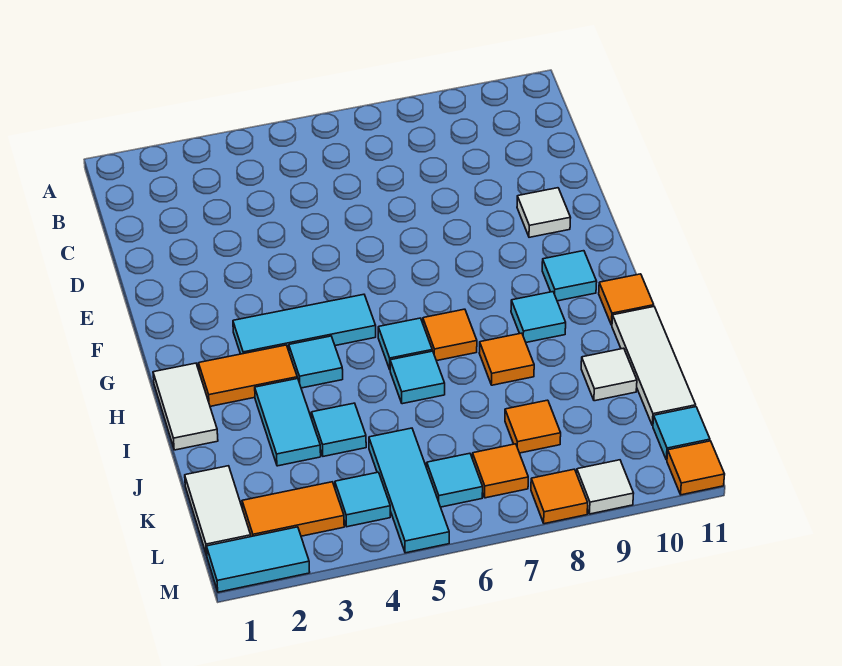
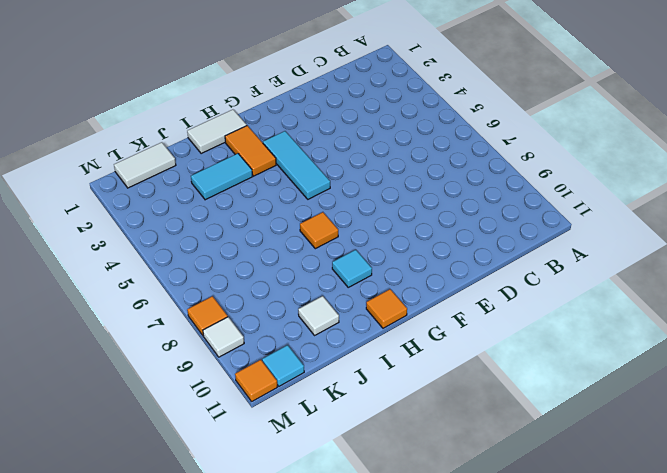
none -> white tile E10 level 1
none -> cyan tile G10 level 1
none -> cyan tile H4 level 1

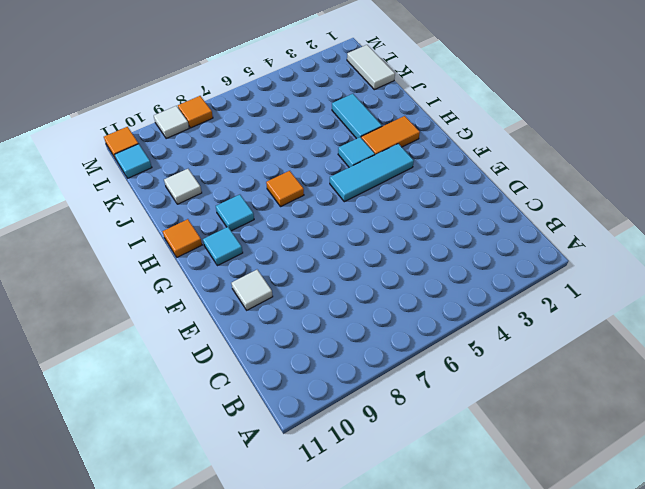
none -> white tile H1:I1 level 1
none -> cyan tile H6 level 1
none -> cyan tile I6 level 1

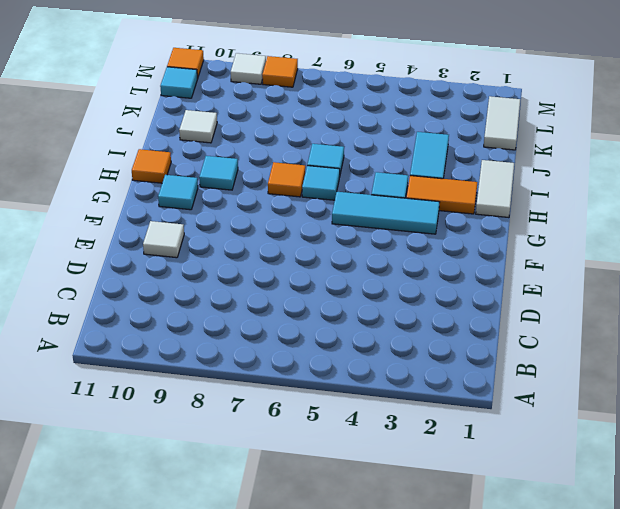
none -> orange tile I8 level 1
none -> white tile I11:K11 level 1
none -> cyan tile J4 level 1

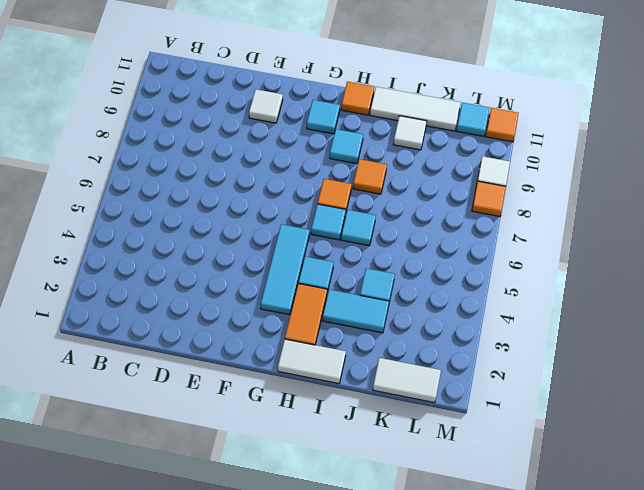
none -> cyan tile K5:M5 level 1
none -> orange tile K8 level 1
none -> orange tile L2:L3 level 1

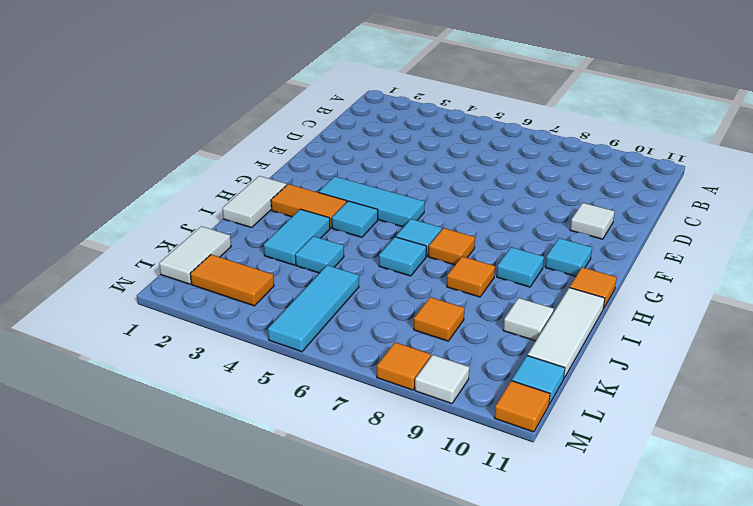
none -> cyan tile L4 level 1
none -> cyan tile L6 level 1
none -> orange tile L7 level 1

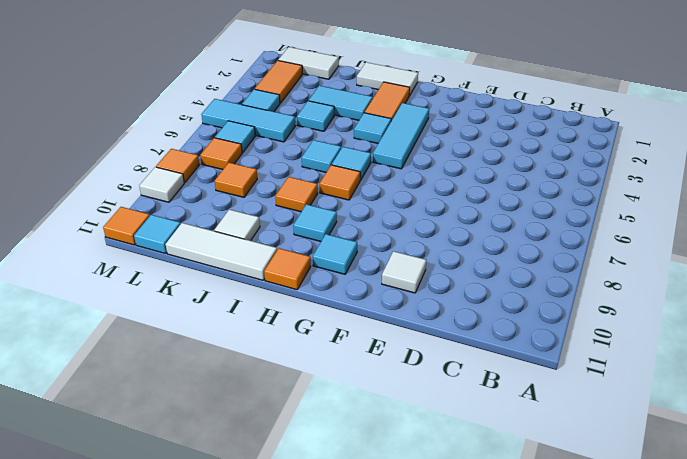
none -> cyan tile M1:M2 level 1

